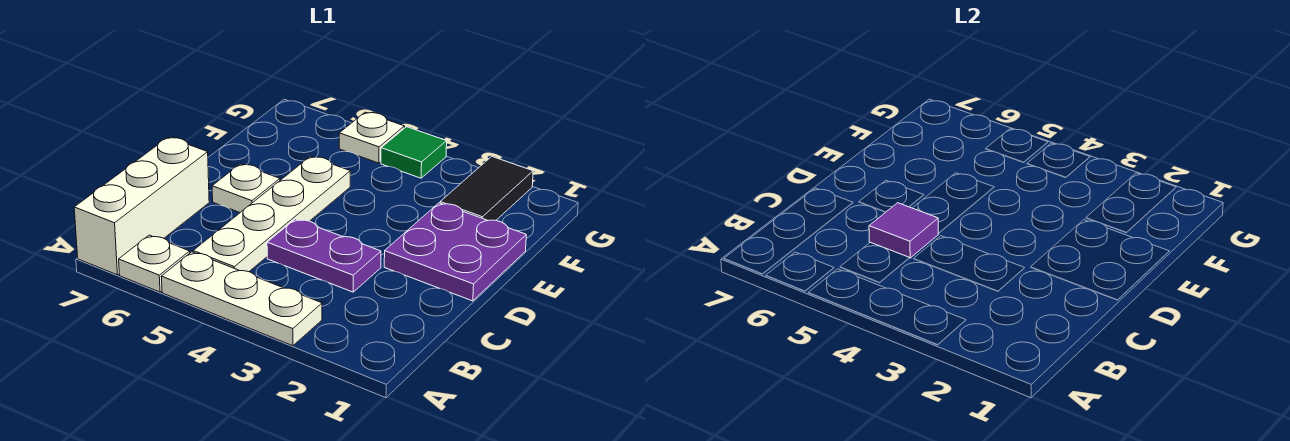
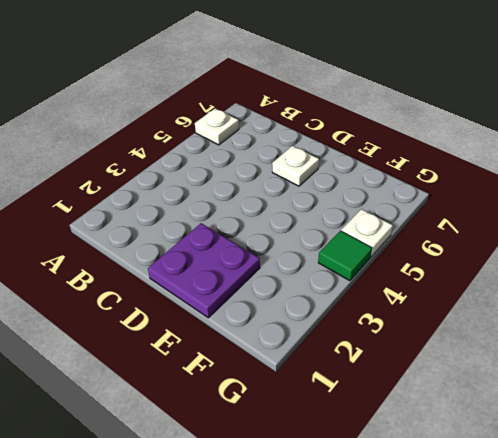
none -> white plate A3:A5 level 1
none -> white brick A7:C7 level 1

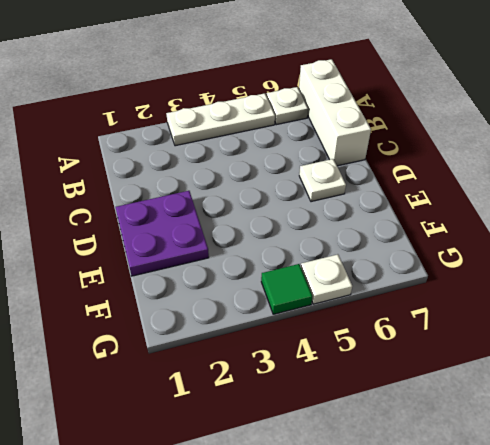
none -> white plate B5:E5 level 1
none -> purple plate C3:C4 level 1

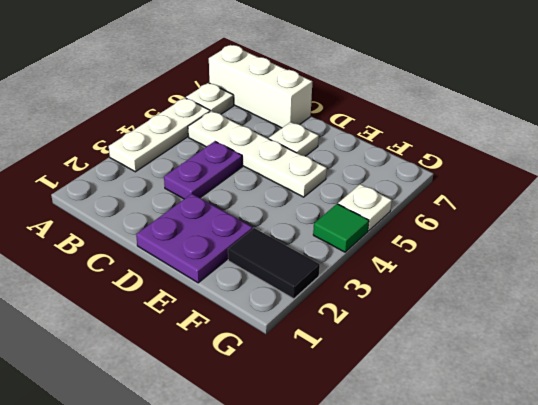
none -> purple tile C5 level 2

